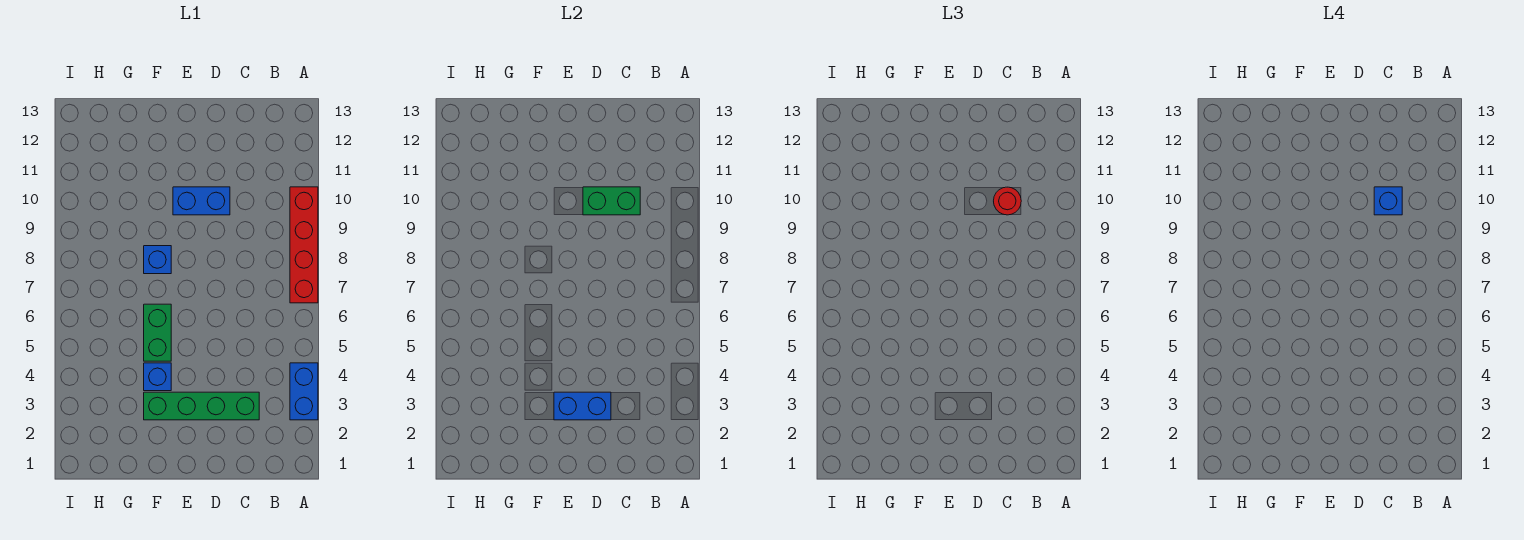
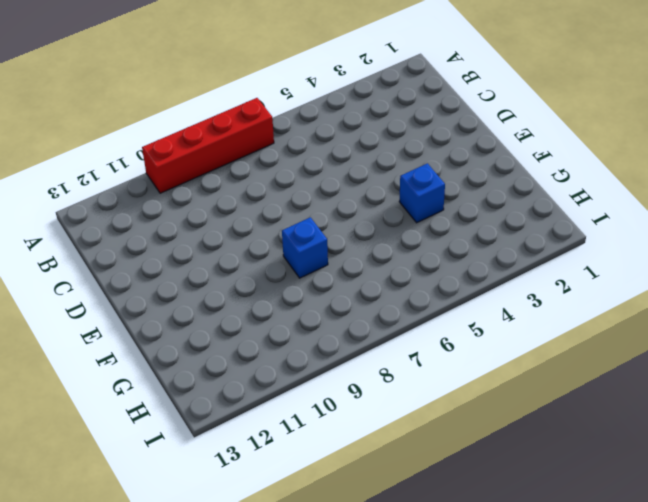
none -> blue brick A3:A4 level 1
none -> green brick C3:F3 level 1

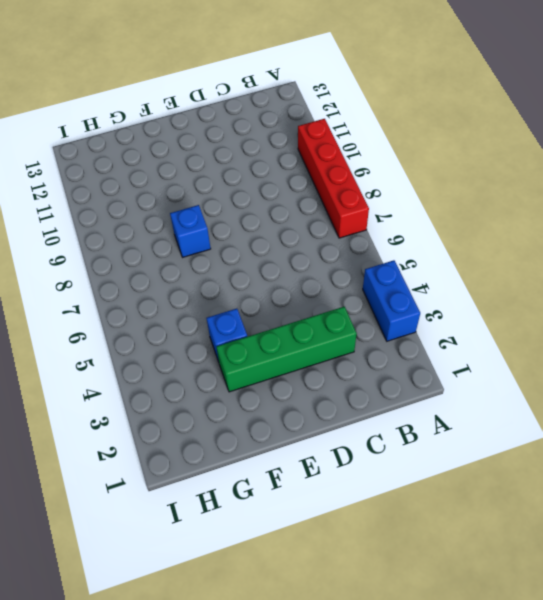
none -> blue brick D10:E10 level 1
none -> green brick F5:F6 level 1

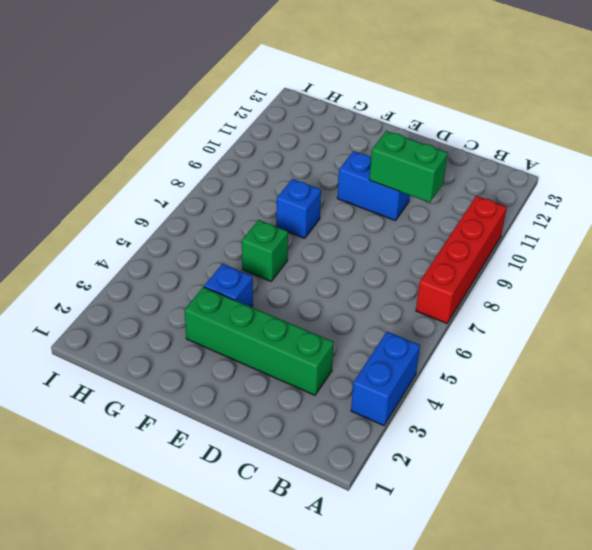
green brick F6 level 1 -> green brick F5:F6 level 1
none -> blue brick D3:E3 level 2
none -> red round brick C10 level 3

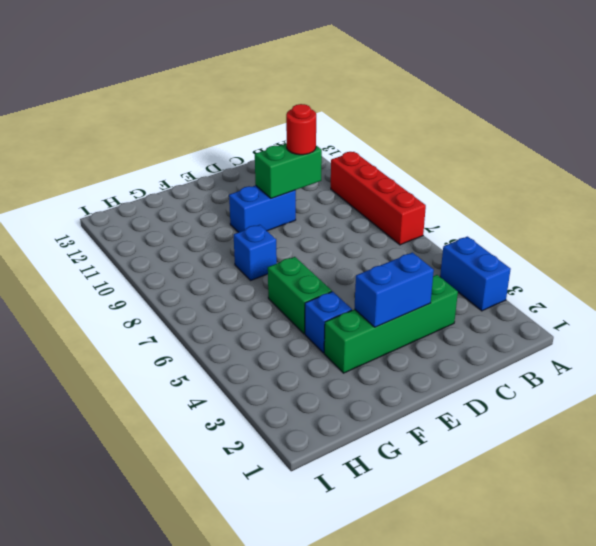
none -> blue brick C10 level 4

